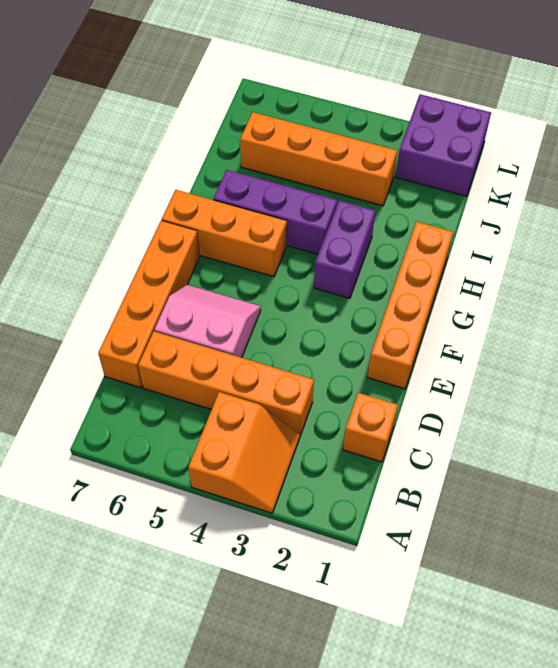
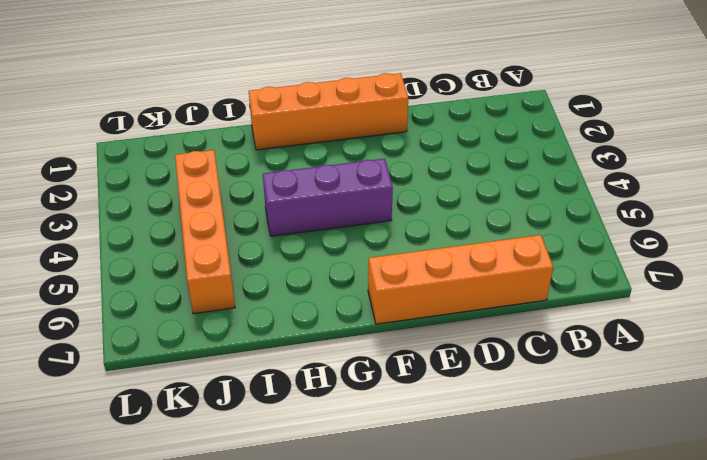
purple brick F4:H4 level 1 -> purple brick H4:H6 level 1
none -> orange slope A3:B4 level 1 top 4
none -> orange brick C1 level 1

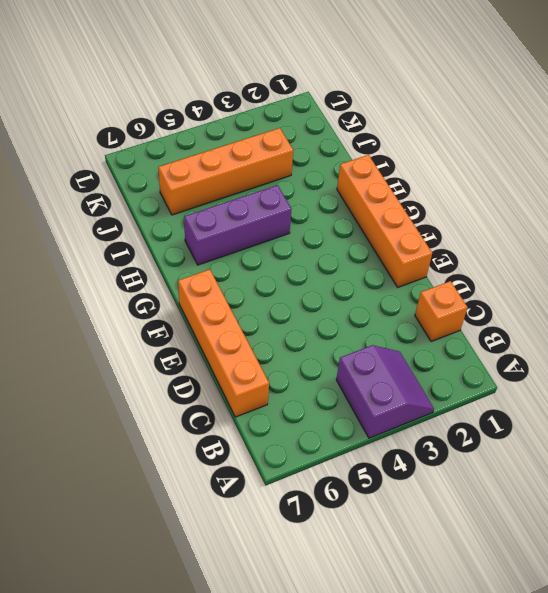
purple slope A3:B4 level 1 top 4 -> orange slope A3:B4 level 1 top 4
none -> orange brick C3:C6 level 1
none -> pink slope D5:E6 level 1 top D

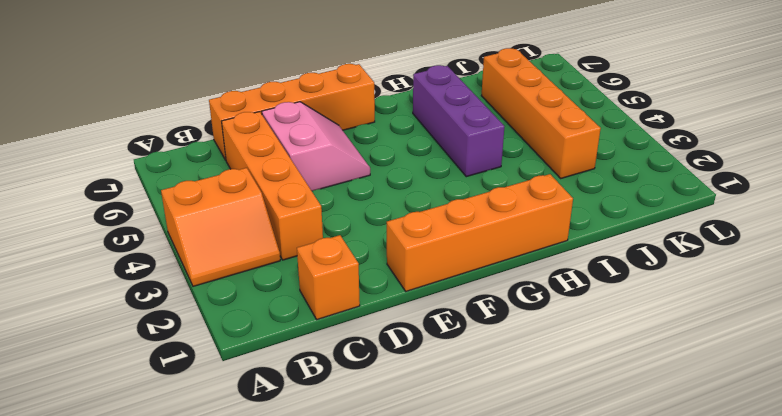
none -> purple brick G3:H3 level 1
none -> orange brick G5:G7 level 1

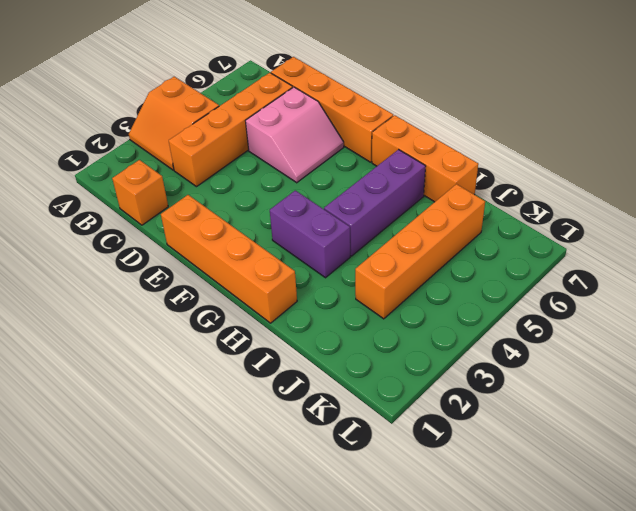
orange brick G7:I7 level 1 -> orange brick G5:G7 level 1
none -> purple brick K1:L2 level 1

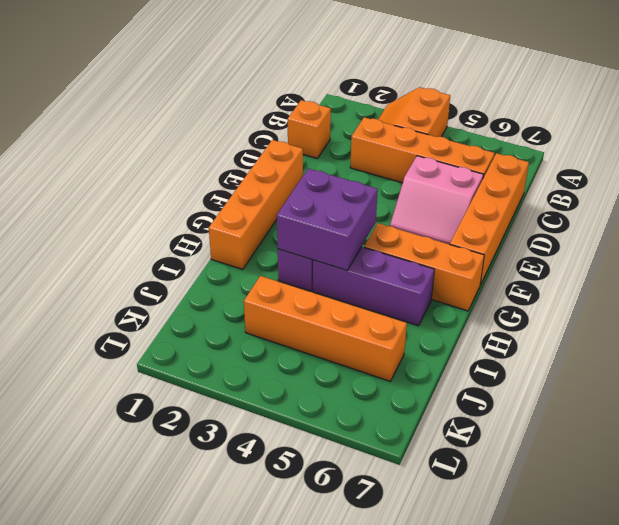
purple brick G3:H4 level 2 -> purple brick K1:L2 level 1

